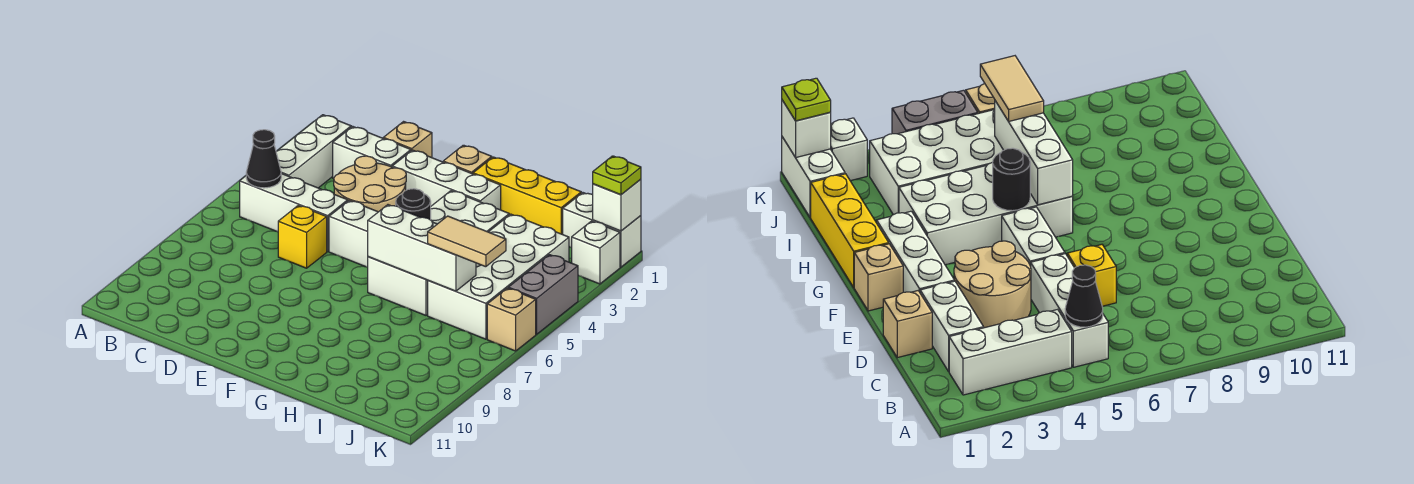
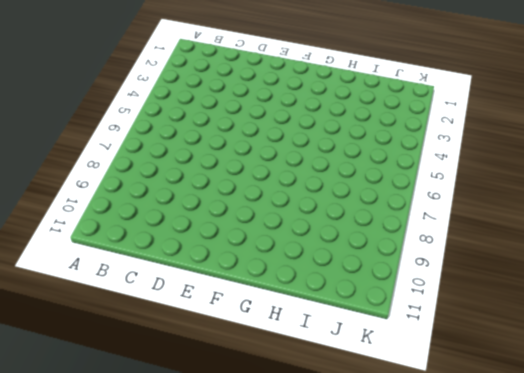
none -> white brick B2:B4 level 1
none -> white brick B5:D5 level 1
none -> white brick C2:D2 level 1

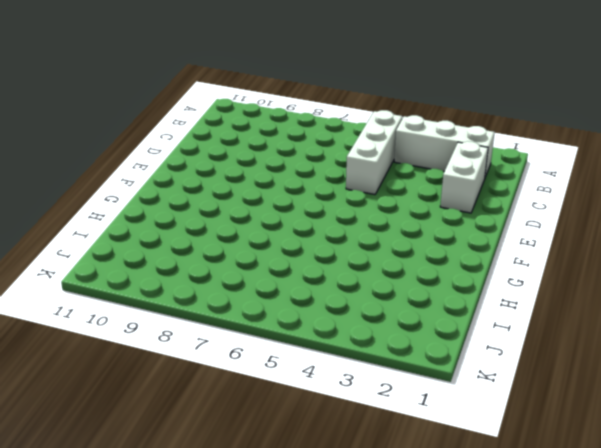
none -> tan brick D1 level 1
none -> tan round brick D3:E4 level 1
none -> yellow brick D6 level 1

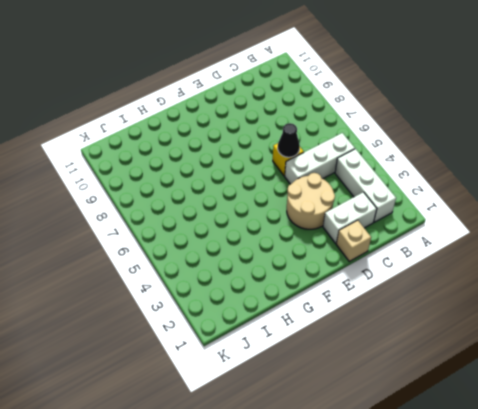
black cone D6 level 2 -> black cone B5 level 2
none -> white brick E2:G2 level 1
none -> white brick E5:F5 level 1
none -> tan brick F1 level 1

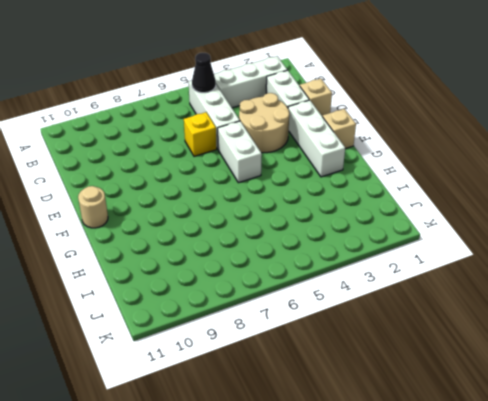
tan round brick F11 level 1 -> none
none -> yellow brick G1:I1 level 1
none -> white brick G3:H6 level 1
none -> white brick I3:J6 level 1

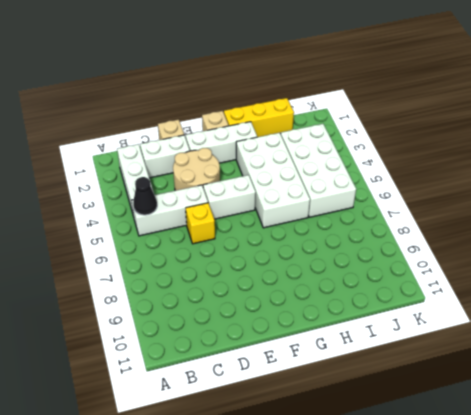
none -> white brick J1:K1 level 1
none -> white brick K2 level 1
none -> grey brick K4:K5 level 1

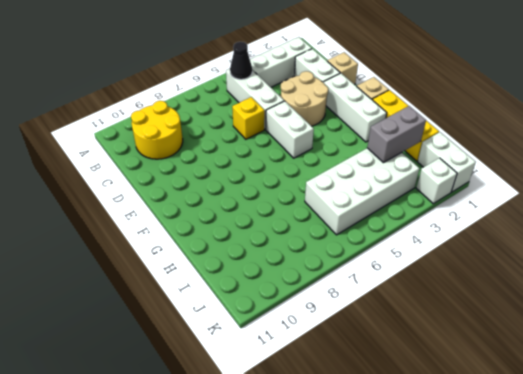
yellow round brick B9:C10 level 1 -> none
grey brick I2:I3 level 2 -> grey brick K4:K5 level 1
none -> white brick G3:H6 level 1
none -> tan brick K6 level 1
none -> black round brick G5 level 2

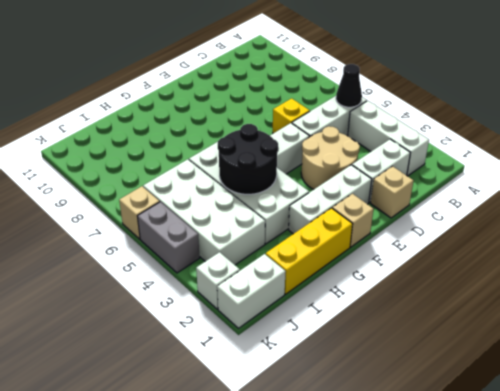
black round brick G4:H5 level 2 -> black round brick G5 level 2
none -> white brick G6:I6 level 2
none -> white brick K1 level 2
none -> tan tile I6:J6 level 3

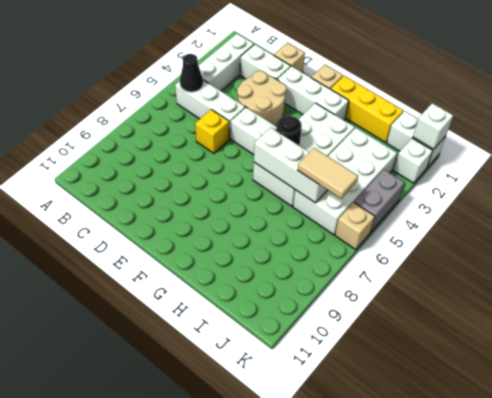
none -> lime plate K1 level 3

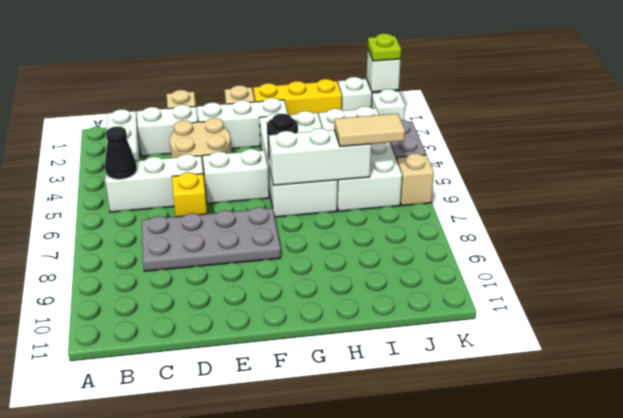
grey plate C7:F8 level 1 -> none

